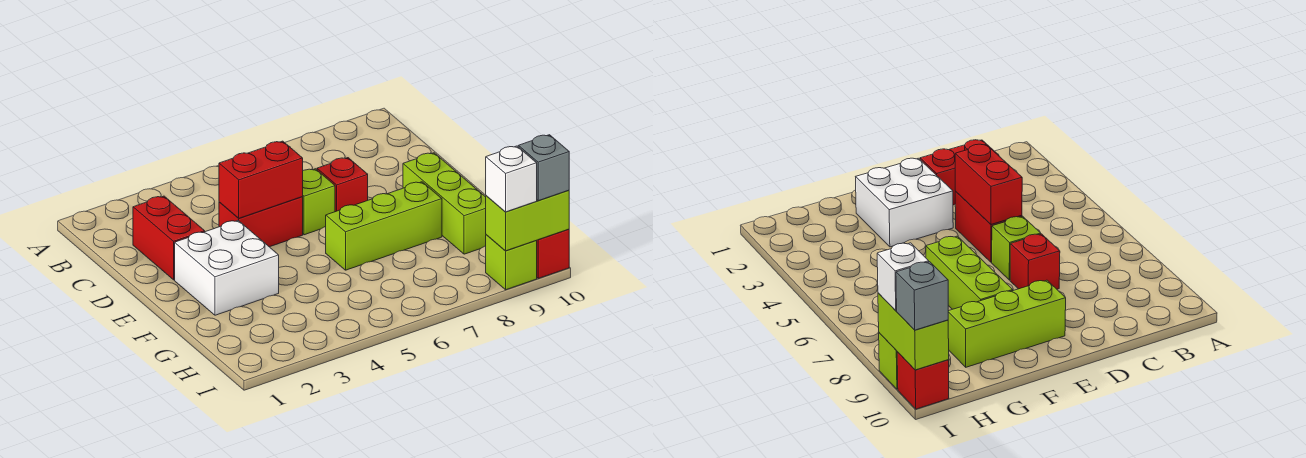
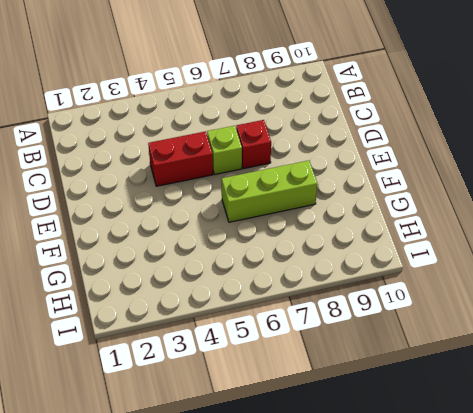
none -> red brick C2:D2 level 1
none -> white brick E2:F3 level 1
none -> lime brick E9:G9 level 1

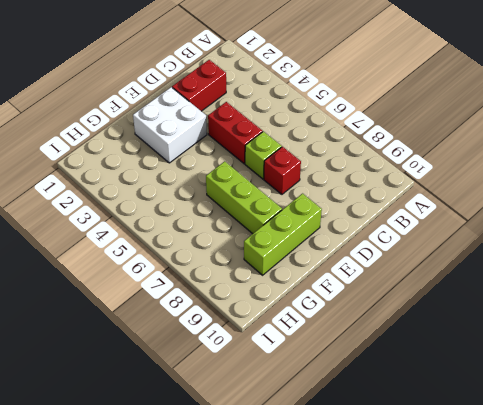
none -> lime brick I9 level 1
none -> red brick I10 level 1
none -> red brick D4:D5 level 2

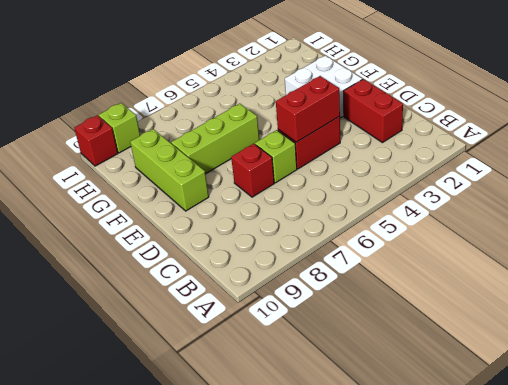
none -> lime brick I9:I10 level 2
none -> white brick I9 level 3
none -> grey brick I10 level 3

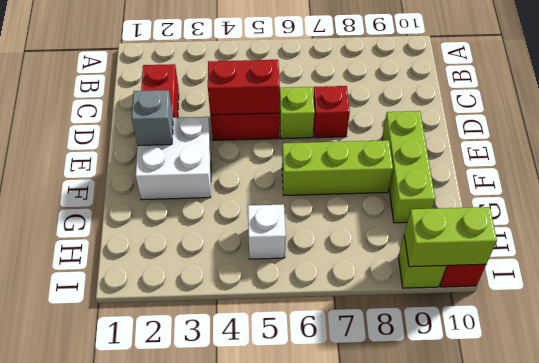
grey brick E2 level 2 -> grey brick I10 level 3
white brick H5 level 1 -> white brick I9 level 3

